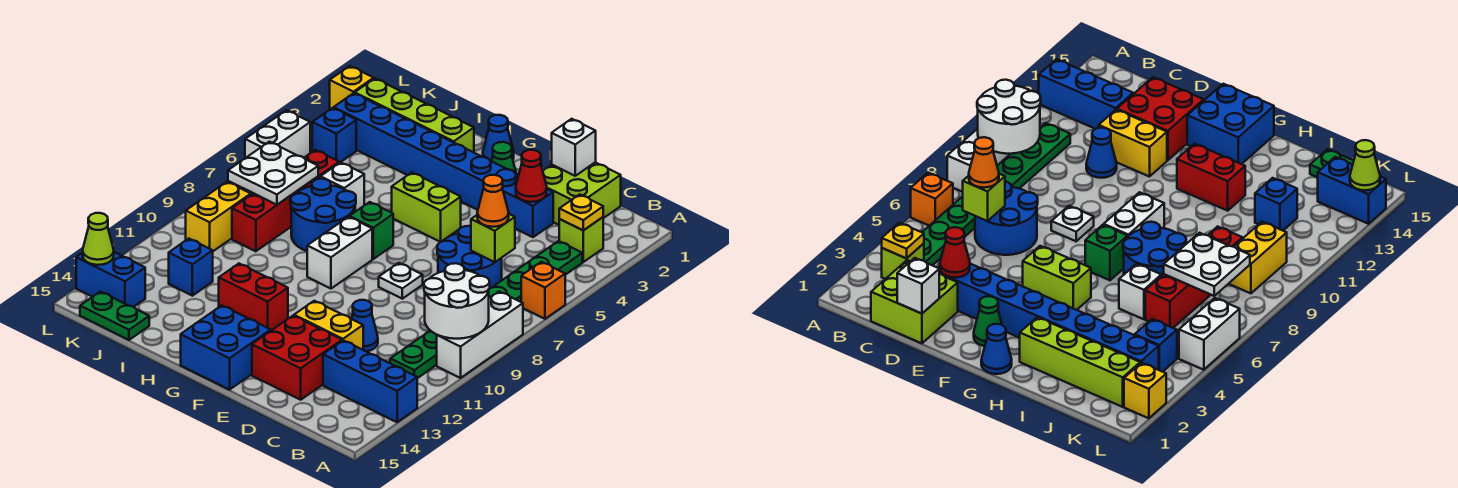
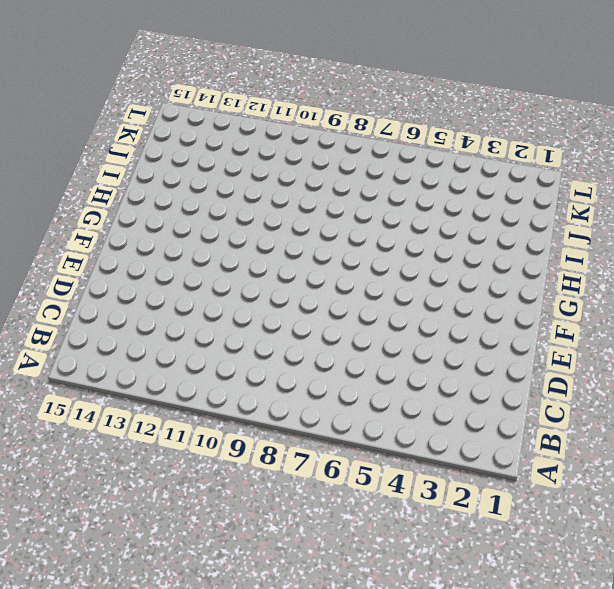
none -> orange brick A6 level 1
none -> white brick A8:A10 level 1
none -> blue brick A13:C13 level 1
none -> lime brick B3 level 1

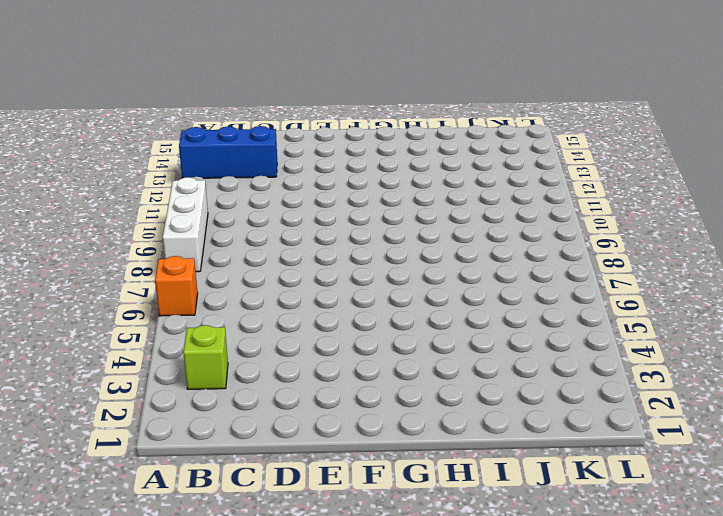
none -> green plate B4:B11 level 1
none -> lime brick C1:D2 level 1
none -> blue round brick C6:D7 level 1
none -> blue brick D3:K3 level 1

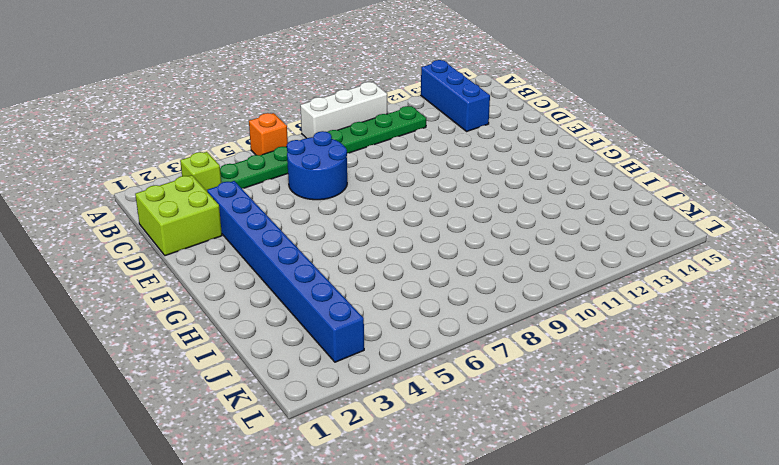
none -> blue cone D11 level 1
none -> yellow brick D12:E12 level 1
none -> red brick D13:E14 level 1
none -> white plate E8 level 1

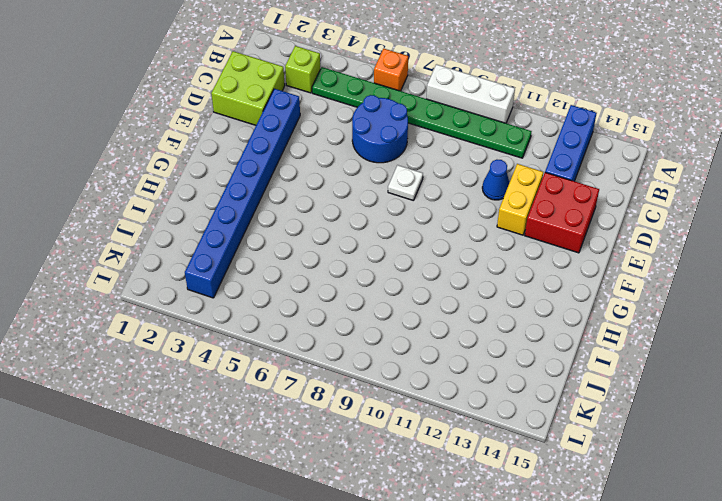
none -> green cone F2 level 1
none -> lime brick F5:G5 level 1
none -> blue brick F14:G15 level 1
none -> blue cone G1 level 1

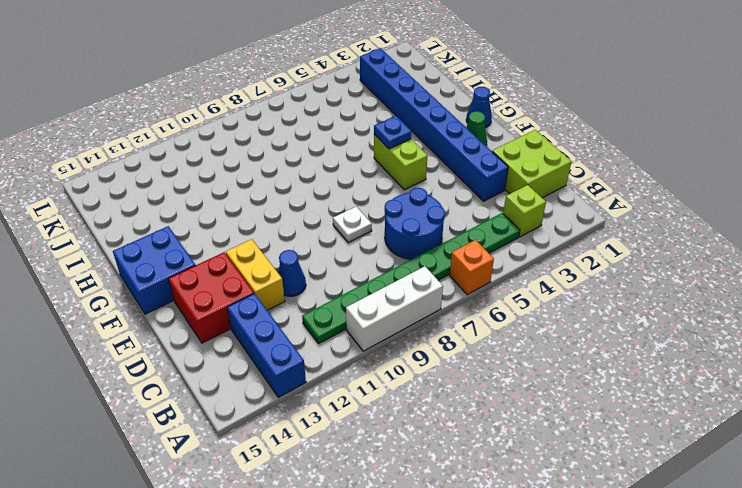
blue plate G5 level 2 -> none
none -> green brick G7 level 1
none -> white brick G8:G9 level 1
none -> red brick G12:H12 level 1
none -> lime brick H2:K2 level 1

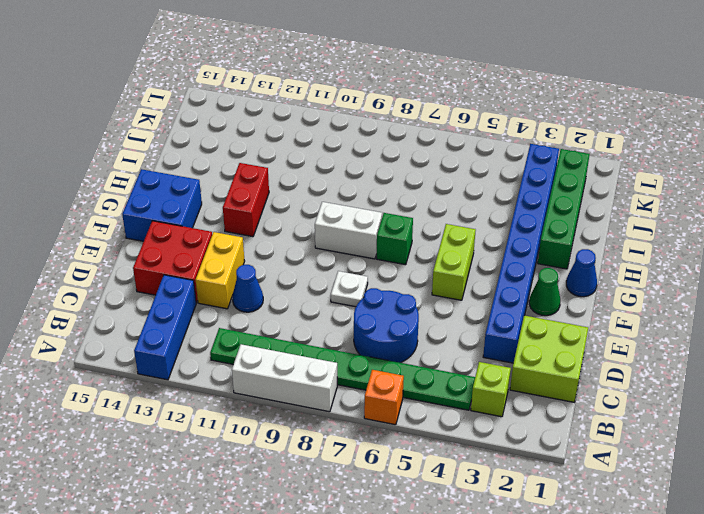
green brick H2:K2 level 1 -> lime brick H2:K2 level 1
none -> blue round brick H7:I8 level 1
none -> white brick I6 level 1
none -> red brick J6:J9 level 1
none -> blue brick J12 level 1

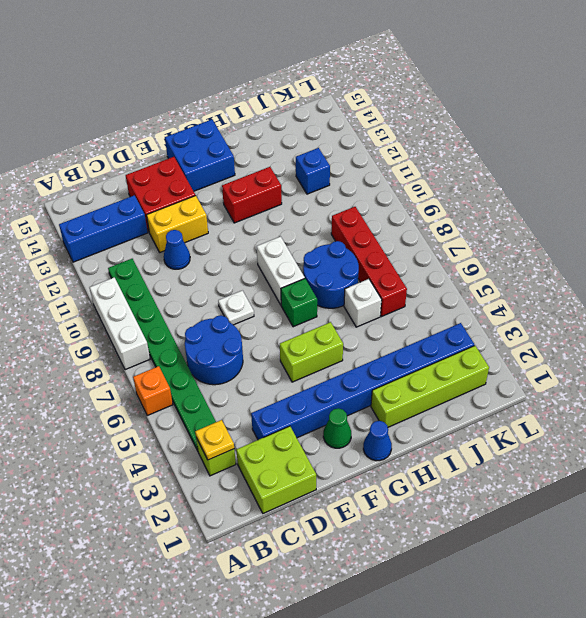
none -> green plate J15:K15 level 1
none -> blue brick K4 level 1
none -> yellow brick K9:K10 level 1
none -> blue brick K14:L14 level 1

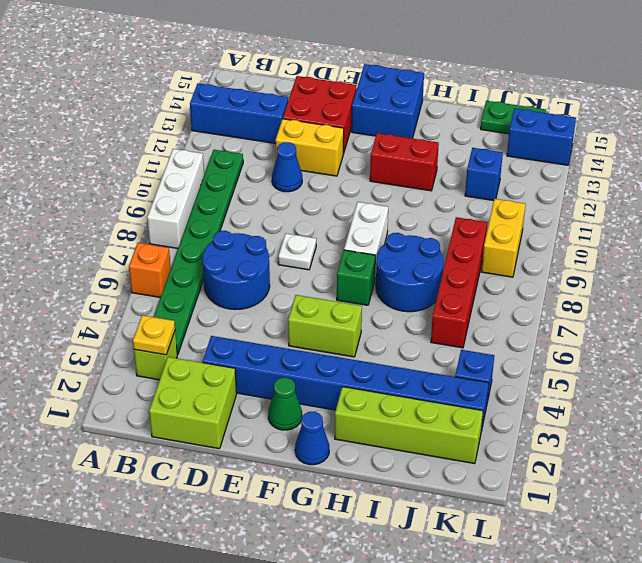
none -> white brick I6 level 1
none -> yellow brick L2 level 1
none -> white brick L5:L6 level 1
none -> white round brick A9:B10 level 2

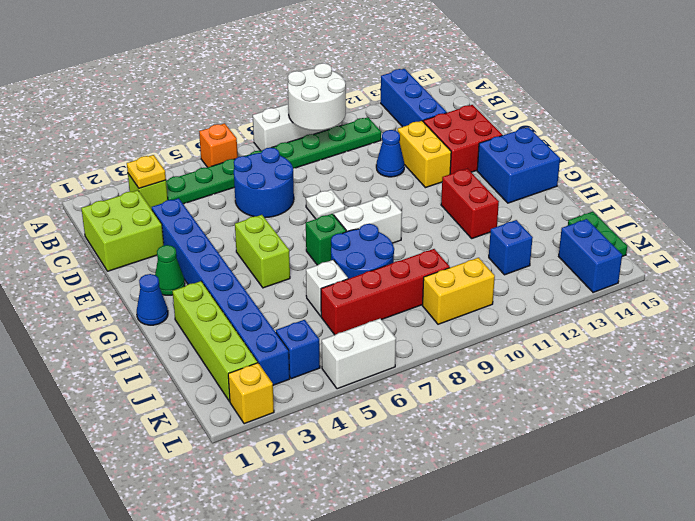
none -> lime brick C6 level 2
none -> white brick D1 level 2
none -> red cone D3 level 2
none -> white plate J7:K8 level 2

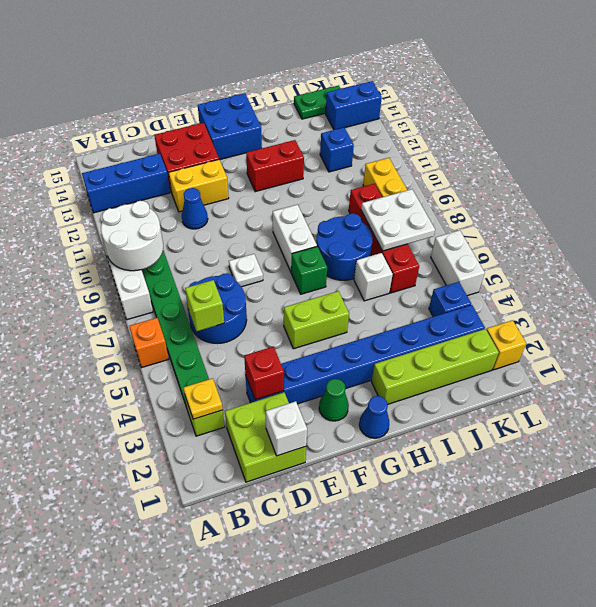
red brick D3 level 2 -> red cone D3 level 2
none -> lime cone L14 level 2
none -> orange cone C6 level 3

